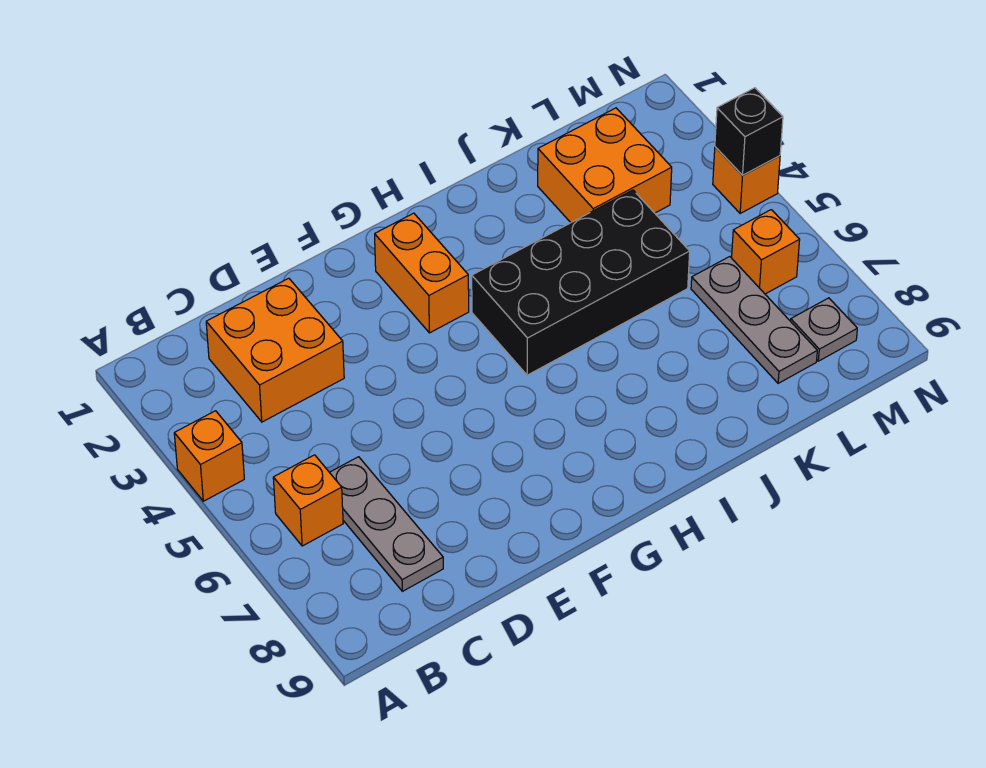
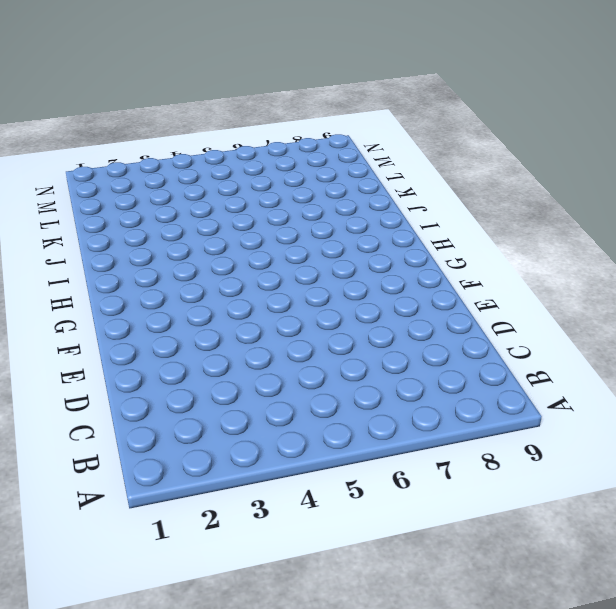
none -> orange brick A4 level 1
none -> orange brick B6 level 1
none -> orange brick C2:D3 level 1

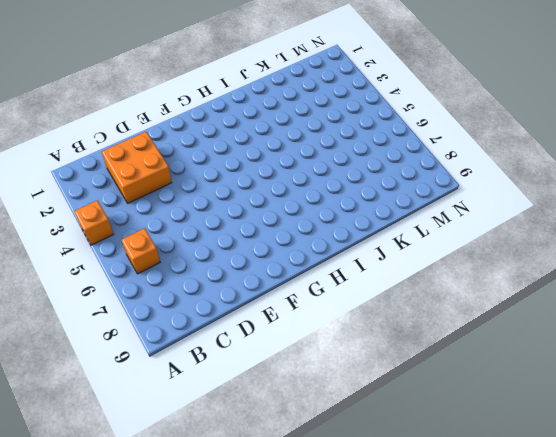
none -> grey plate C6:C8 level 1
none -> orange brick G2:G3 level 1
none -> black brick H4:K5 level 1

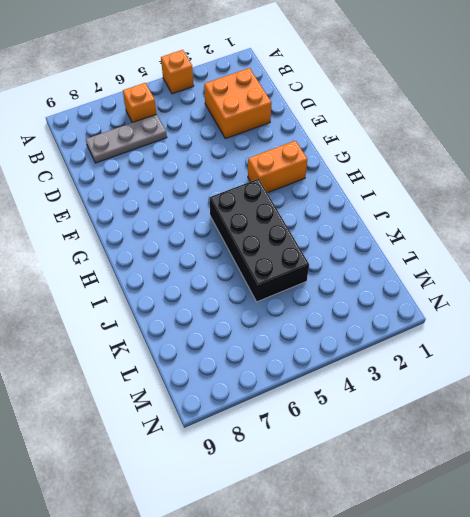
none -> orange brick K2:L3 level 1
none -> grey plate L6:L8 level 1
none -> orange brick M6 level 1

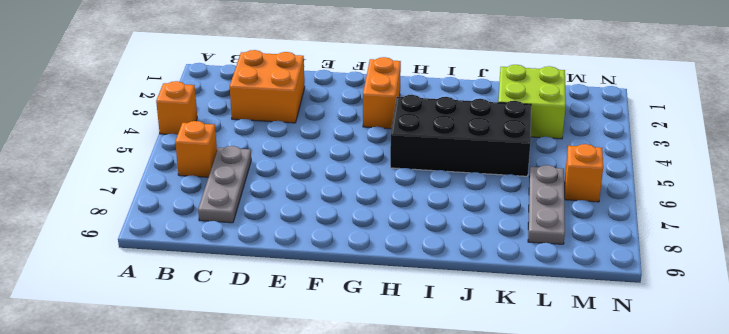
lime brick K2:L3 level 1 -> orange brick K2:L3 level 1
none -> grey plate M8 level 1
none -> orange brick N4 level 1
none -> black brick N4 level 2

